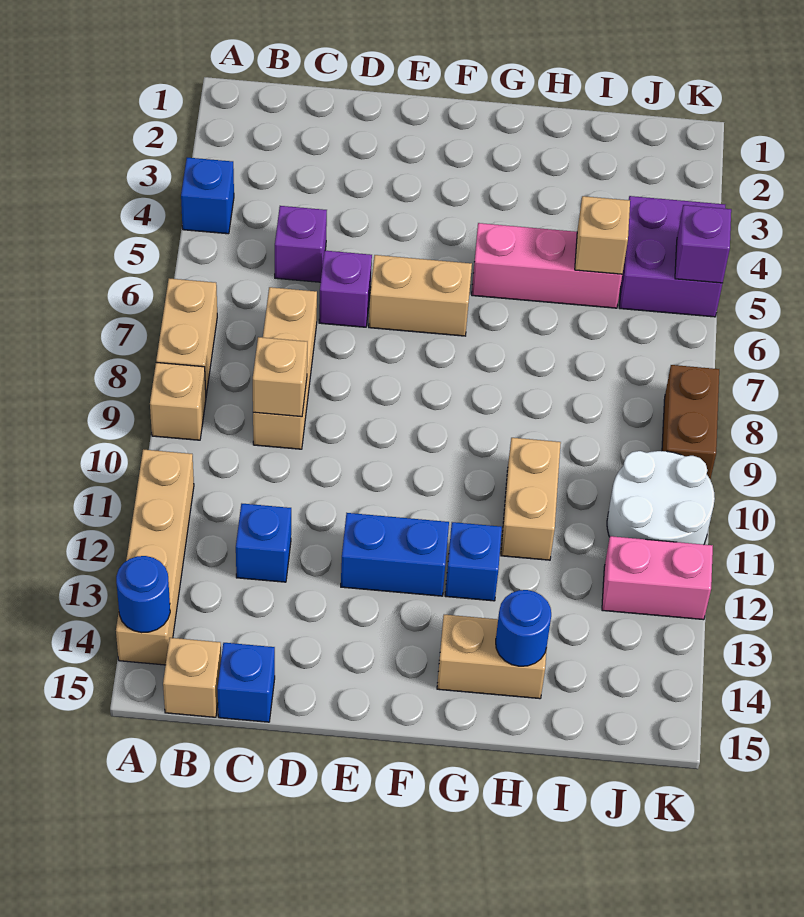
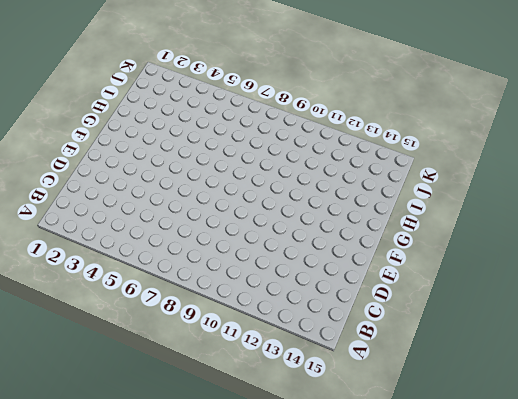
none -> blue brick A4 level 1
none -> tan brick A7:A8 level 1
none -> tan brick A9 level 1

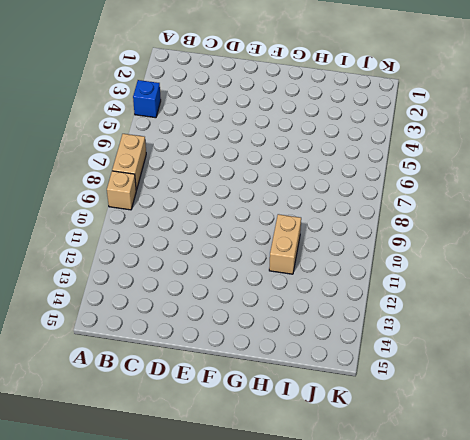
none -> tan brick A11:A14 level 1
none -> tan brick B15 level 1
none -> purple brick C5 level 1

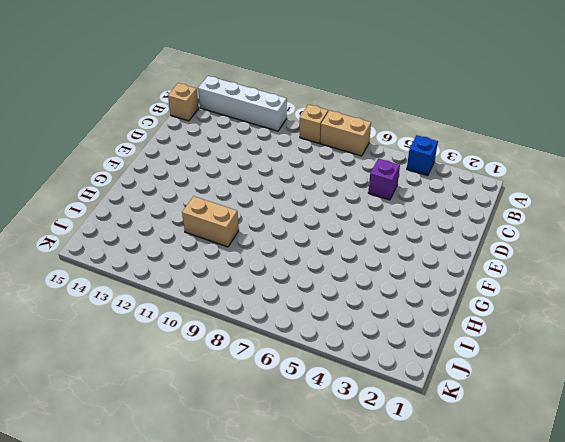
white brick A11:A14 level 1 -> tan brick A11:A14 level 1
none -> tan brick C7:C9 level 1
none -> blue brick C12 level 1
none -> blue brick C15 level 1

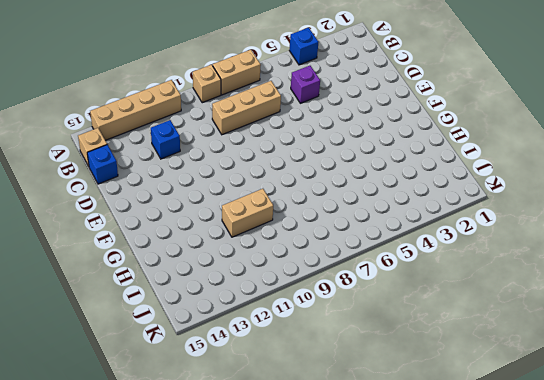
none -> purple brick D6 level 1
none -> tan brick E6:F6 level 1
none -> blue brick E12:F12 level 1

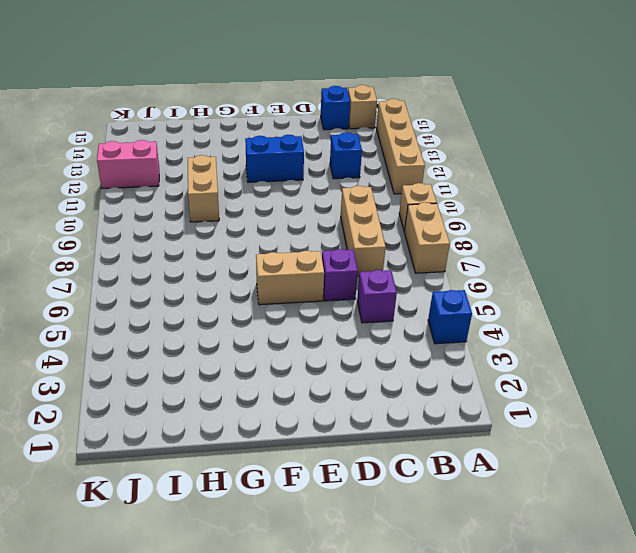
none -> pink brick G5:I5 level 1
none -> blue brick G12 level 1
none -> tan brick G14:H14 level 1

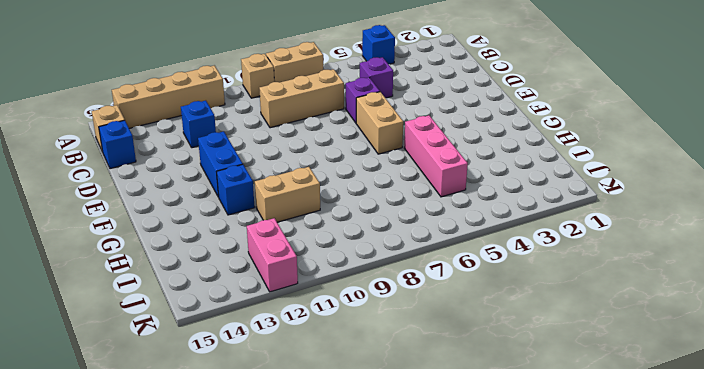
none -> tan brick G14:H14 level 1
none -> purple brick J4:K5 level 1
none -> white round brick J10:K11 level 1

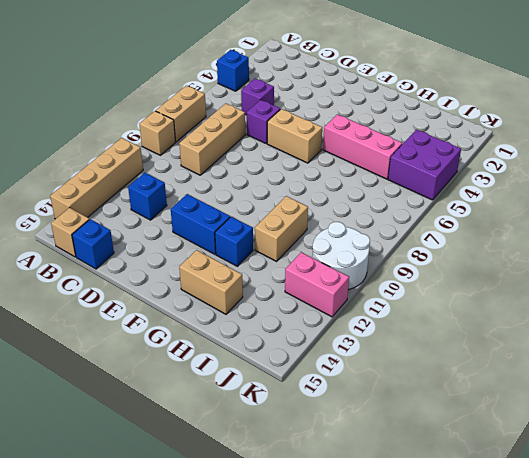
none -> brown brick K8:K9 level 1
none -> blue round brick A14 level 2
none -> tan brick C9 level 2

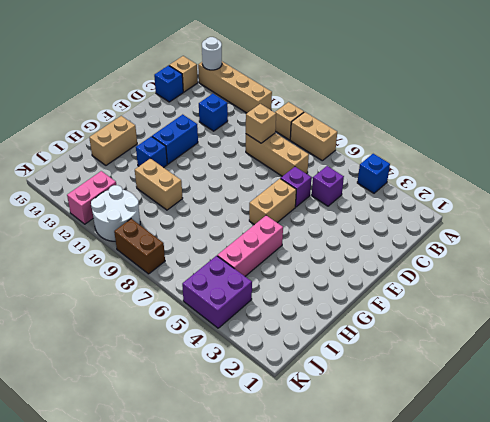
white round brick A14 level 2 -> blue round brick A14 level 2
none -> blue round brick H14 level 2
none -> tan brick I5 level 2
none -> purple brick K5 level 2

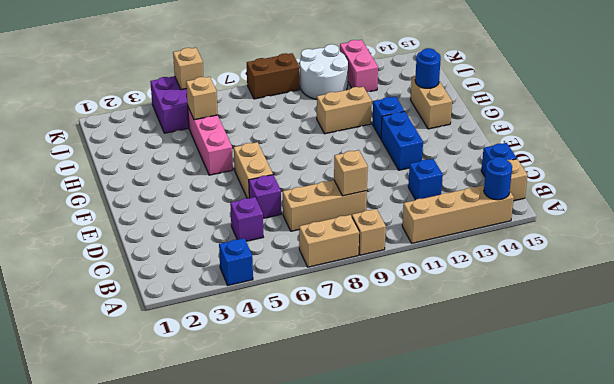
tan brick K5 level 2 -> purple brick K5 level 2

